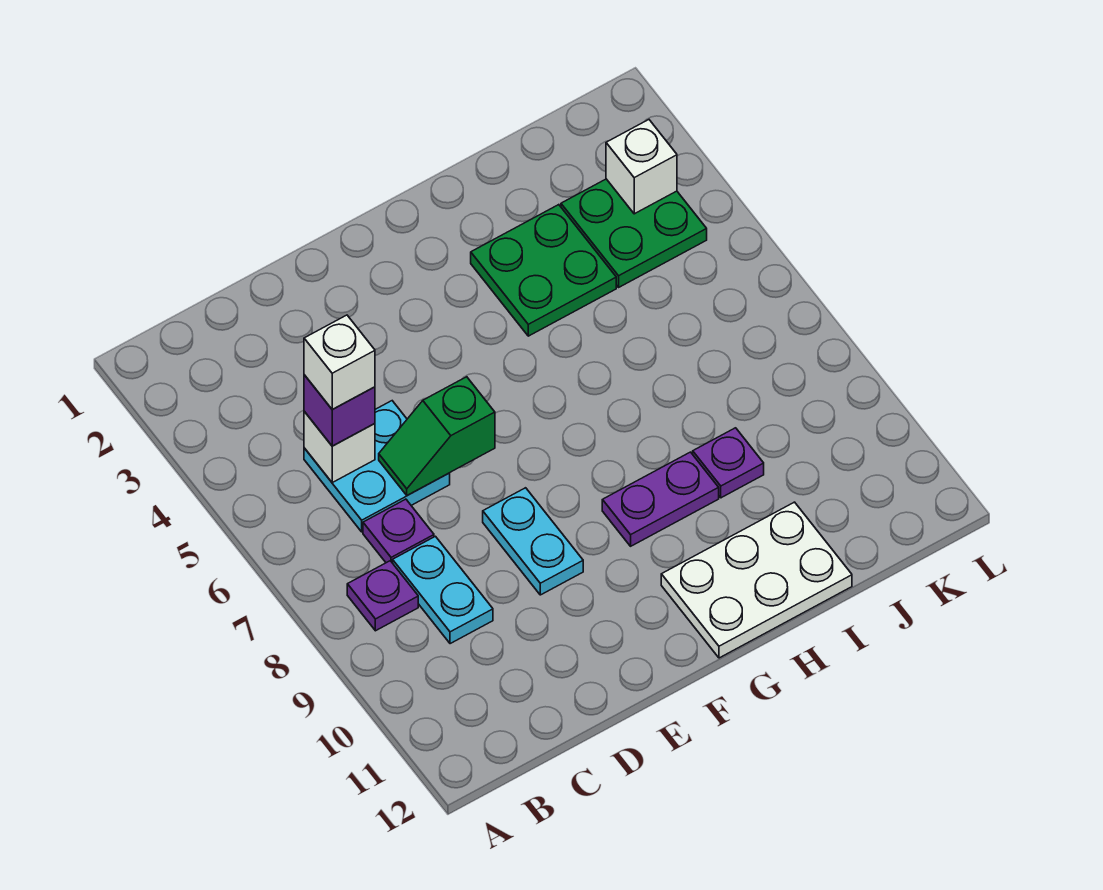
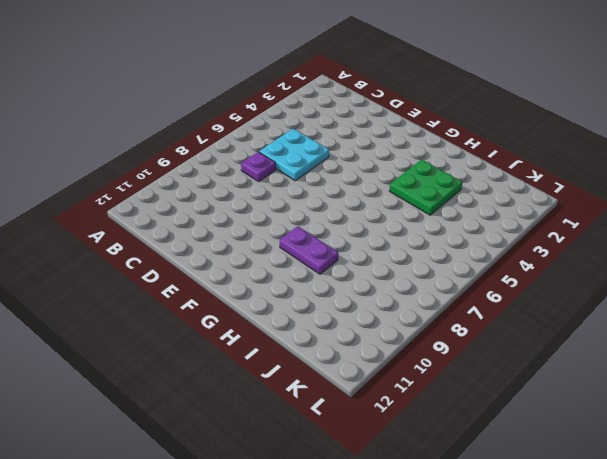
none -> purple plate B8 level 1
none -> cyan plate C8:C9 level 1
none -> cyan plate E8:E9 level 1

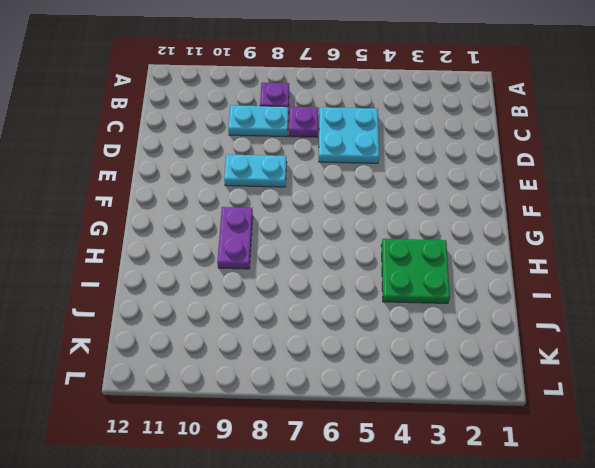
none -> white plate G11:I12 level 1
none -> purple plate I9 level 1
none -> green plate J3:K4 level 1

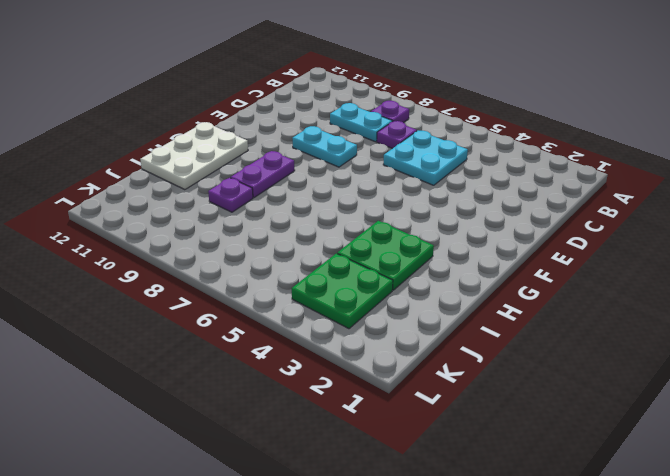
none -> white brick C5 level 2
none -> green slope D6:E6 level 2 top E
none -> white brick K3 level 2

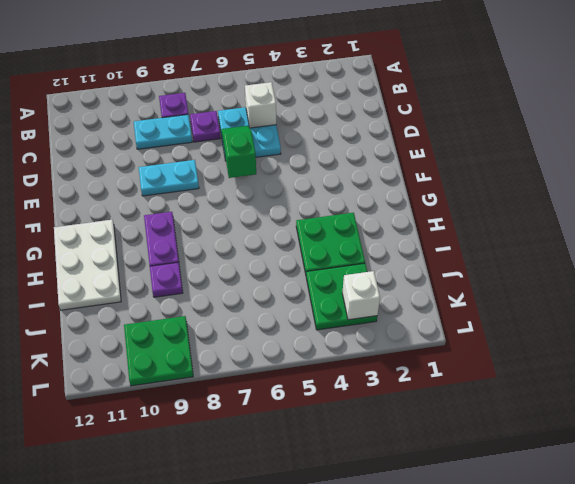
green plate K9:L10 level 1 -> none
none -> purple brick C5 level 3
none -> white brick C5 level 4

